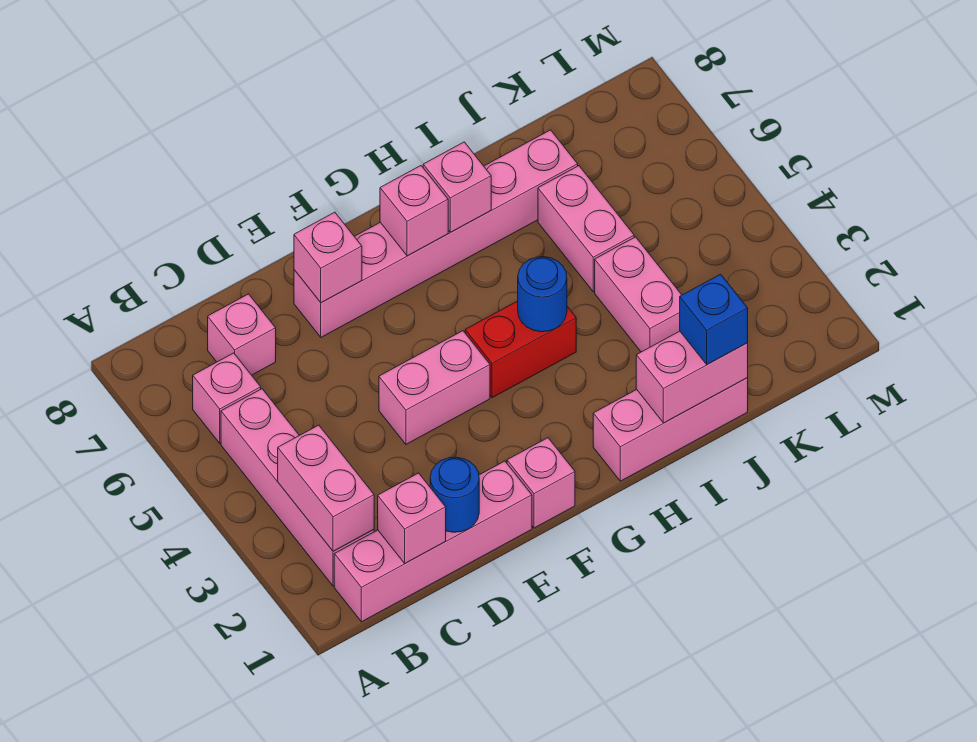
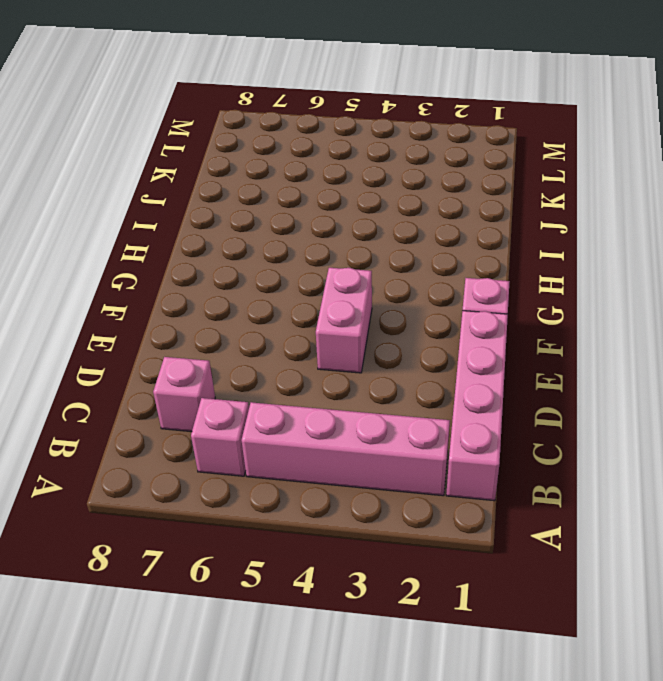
none -> pink brick E7:J7 level 1
none -> red brick G4:H4 level 1
none -> pink brick H1:J1 level 1

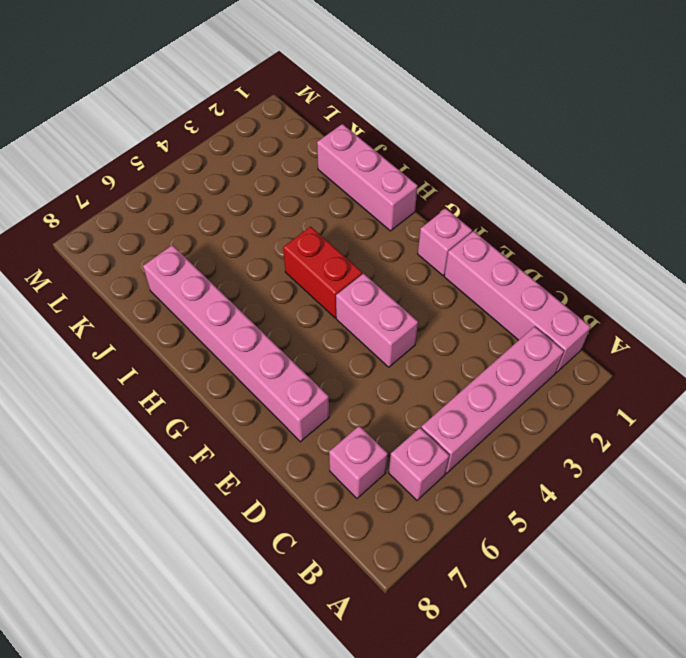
none -> pink brick J3:J4 level 1
none -> pink brick J5:J6 level 1
none -> pink brick B2:B3 level 2

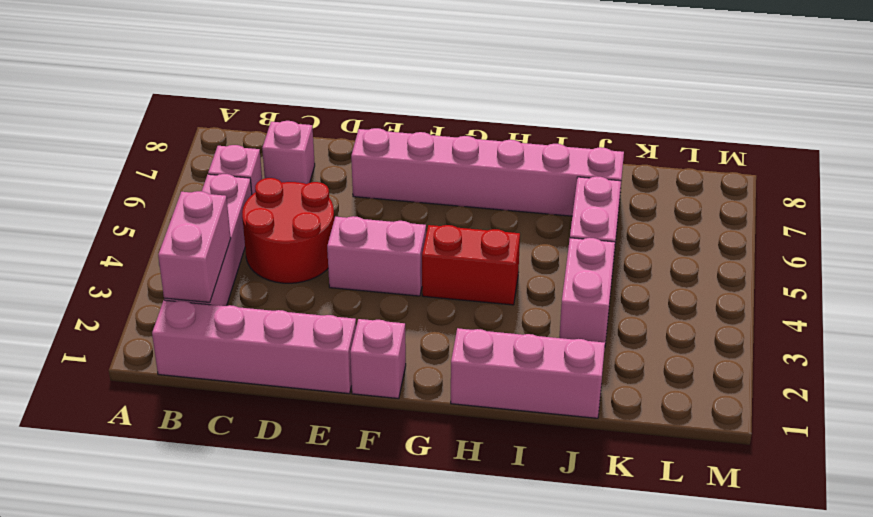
red round brick C4:D5 level 1 -> none
none -> pink brick C1 level 2
none -> blue round brick D1 level 2
none -> pink brick E7 level 2

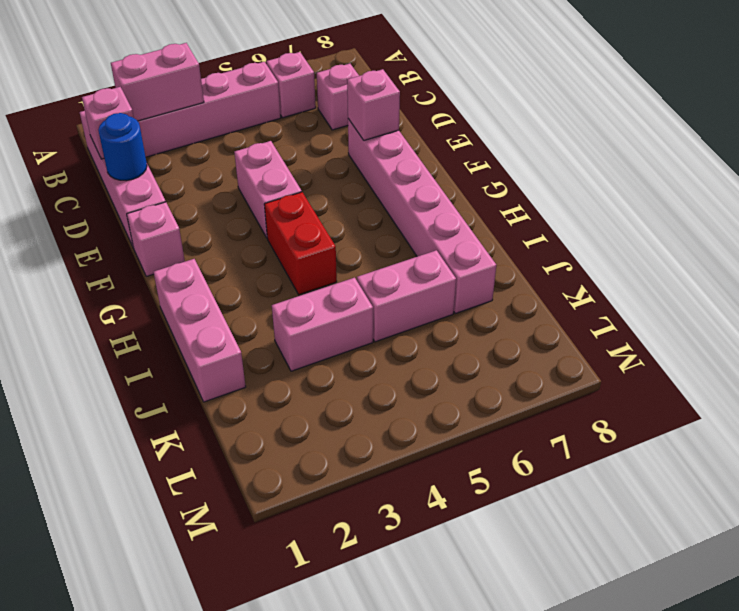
none -> pink brick G7 level 2
none -> blue round brick H4 level 2
none -> pink brick H7 level 2

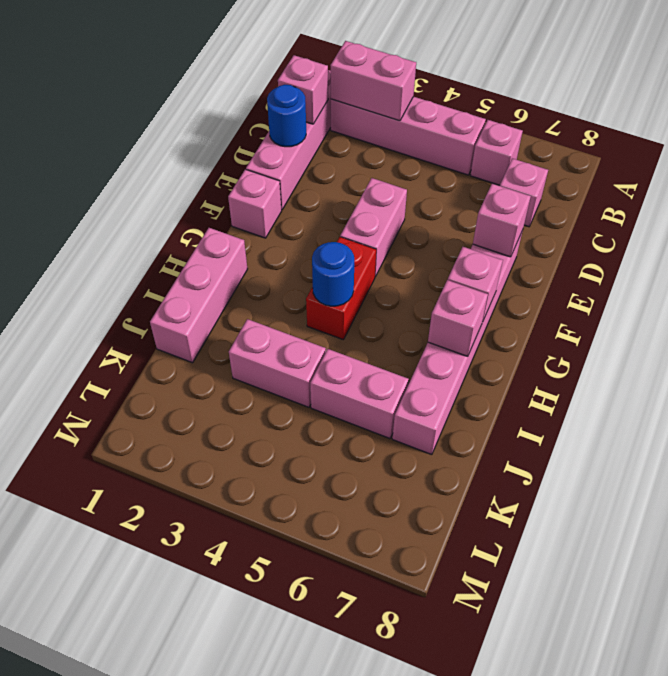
none -> pink brick I1:J1 level 2
none -> blue brick J1 level 3

